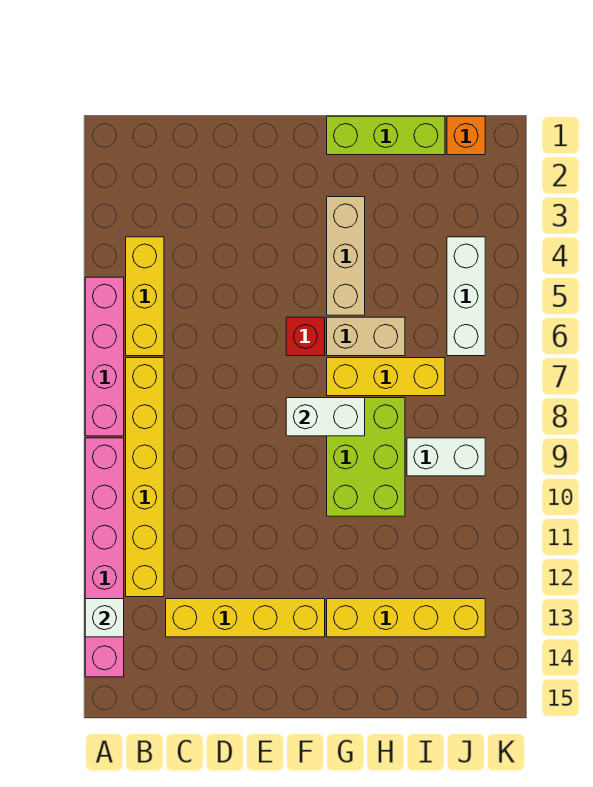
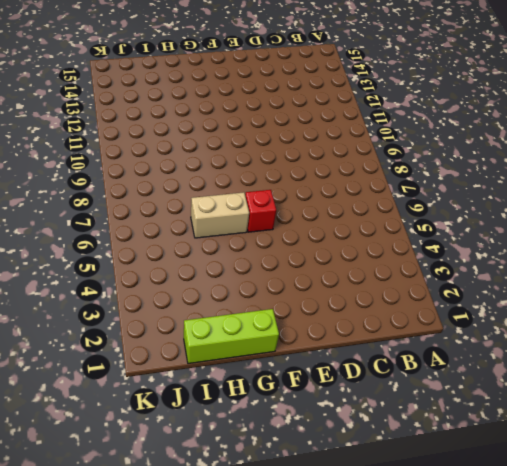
none -> pink brick A5:A8 level 1
none -> pink brick A9:A14 level 1
none -> yellow brick B4:B6 level 1

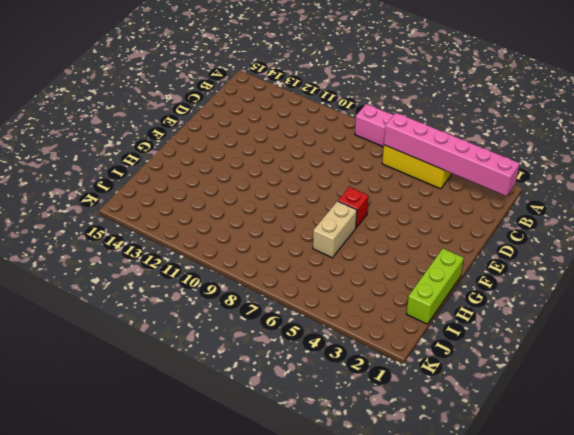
pink brick B1:B6 level 2 -> pink brick A9:A14 level 1
none -> yellow brick B7:B12 level 1
none -> yellow brick C13:F13 level 1
none -> tan brick G3:G5 level 1

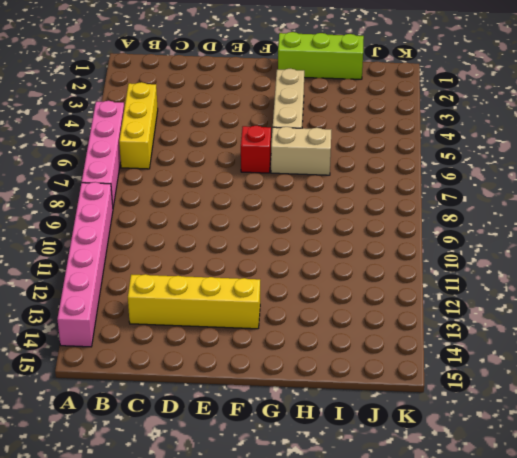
none -> yellow brick B7:B12 level 1
none -> yellow brick G7:I7 level 1
none -> lime brick G8:H10 level 1

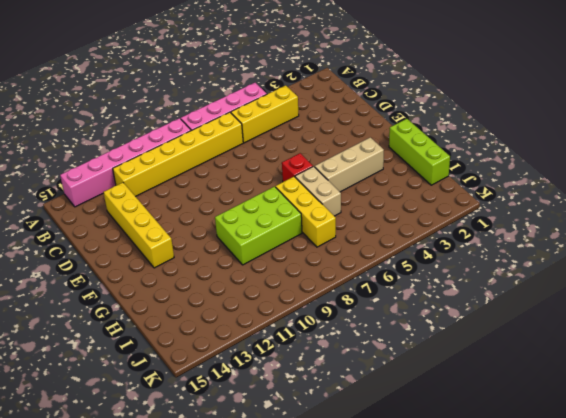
none -> yellow brick G13:J13 level 1
none -> white brick I9:J9 level 1
none -> orange brick J1 level 1

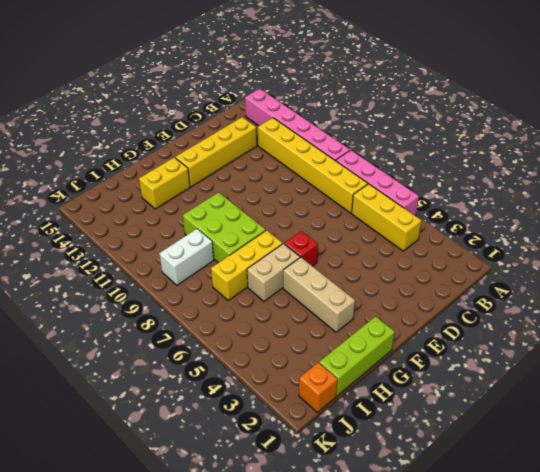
yellow brick G13:H13 level 1 -> yellow brick G13:J13 level 1
none -> white brick J4:J6 level 1
none -> white brick A13 level 2
none -> white brick F8:G8 level 2

